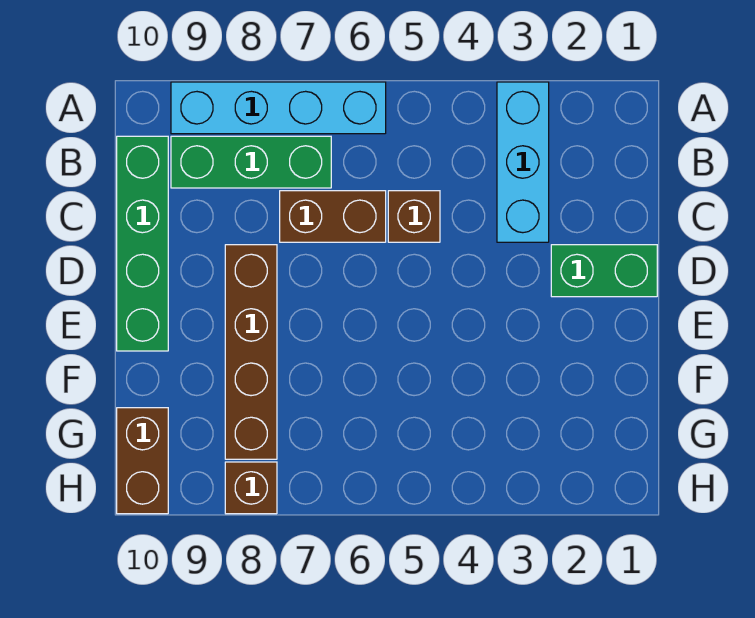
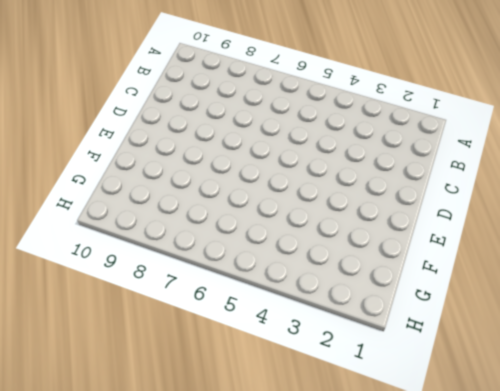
none -> cyan brick A3:C3 level 1
none -> cyan brick A6:A9 level 1

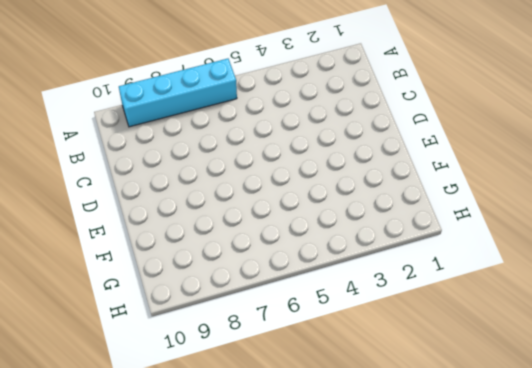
none -> cyan brick A3:C3 level 1
none -> green brick B7:B9 level 1

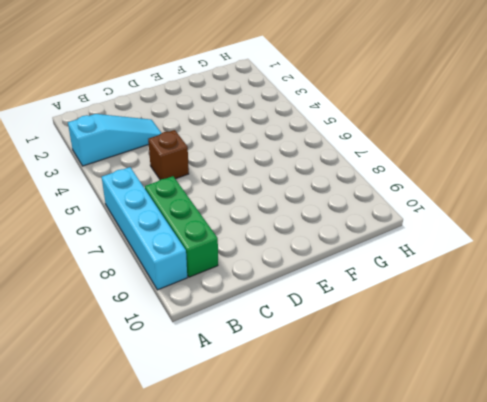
cyan slope A3:C3 level 1 top A -> cyan brick A3:C3 level 1
none -> green brick B10:E10 level 1
none -> brown brick C6:C7 level 1

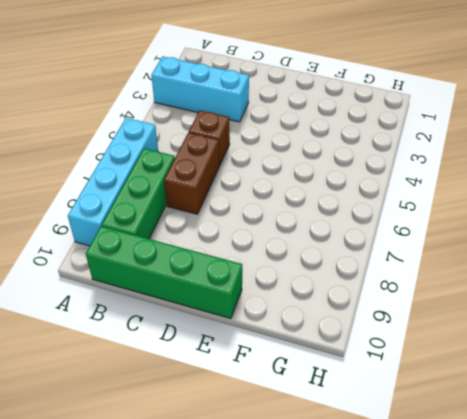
none -> green brick D1:D2 level 1
none -> brown brick D8:G8 level 1

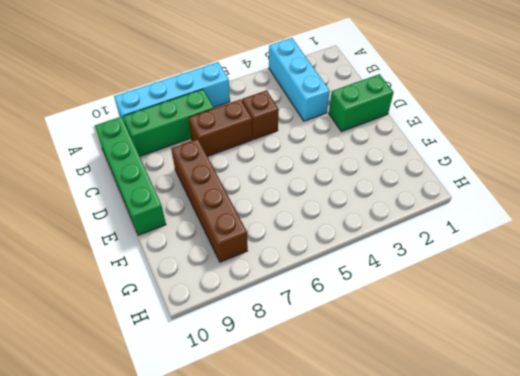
none -> brown brick G10:H10 level 1
none -> brown brick H8 level 1

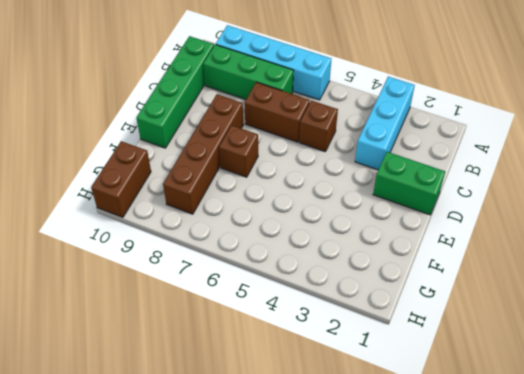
brown brick E7 level 1 -> brown brick H8 level 1

